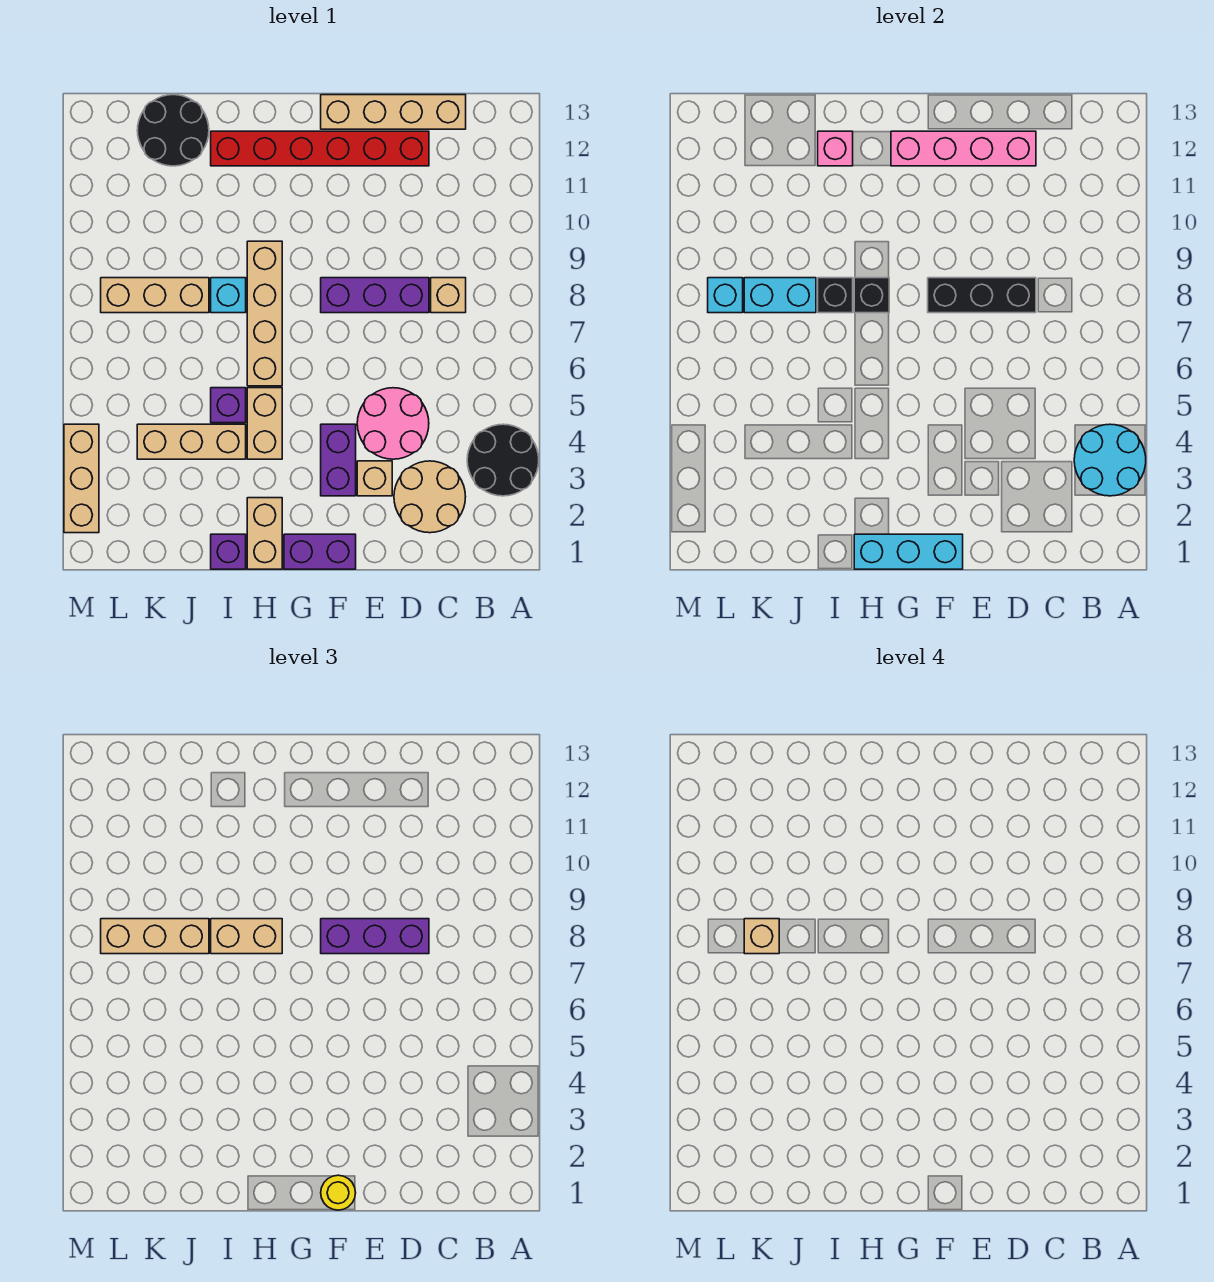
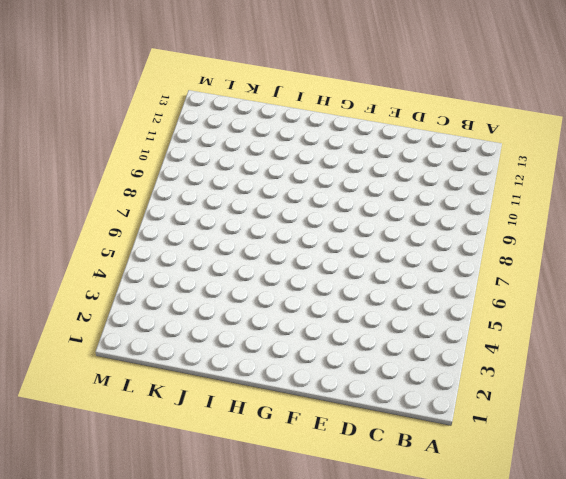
none -> black round brick A3:B4 level 1
none -> tan round brick C2:D3 level 1
none -> tan brick C8 level 1
none -> tan brick C13:F13 level 1

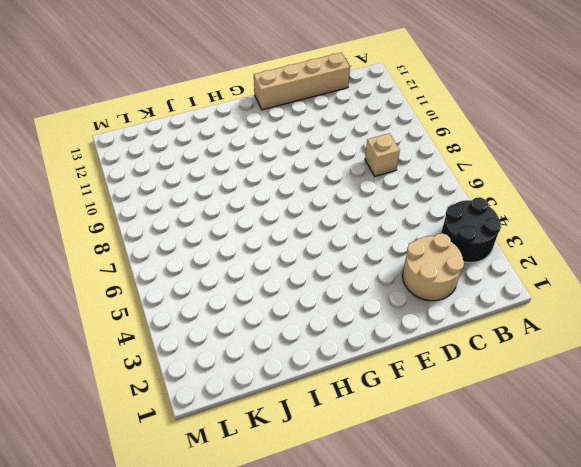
none -> pink round brick D4:E5 level 1
none -> purple brick D8:F8 level 1
none -> red brick D12:I12 level 1
none -> tan brick E3 level 1

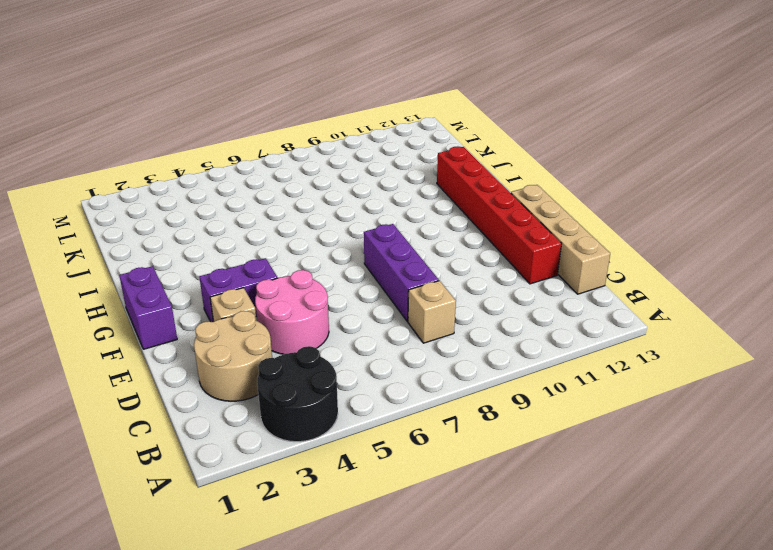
none -> tan brick H1:H2 level 1
none -> tan brick H4:H5 level 1
none -> tan brick H6:H9 level 1
none -> purple brick I1 level 1

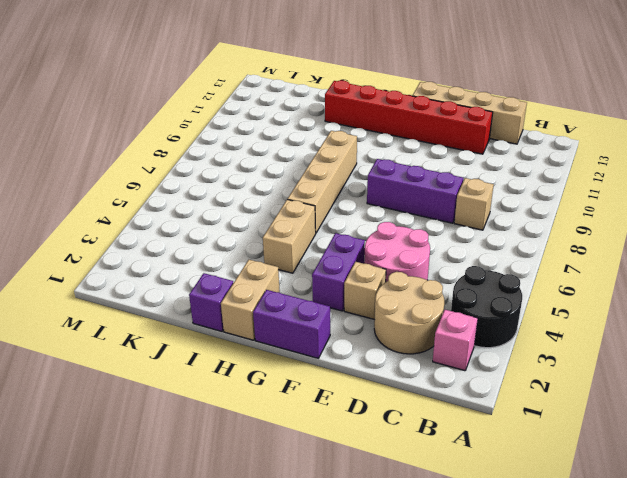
pink brick B2 level 1 -> pink brick I12 level 2
none -> tan brick I4:K4 level 1
none -> purple brick I5 level 1
none -> cyan brick I8 level 1
none -> tan brick J8:L8 level 1

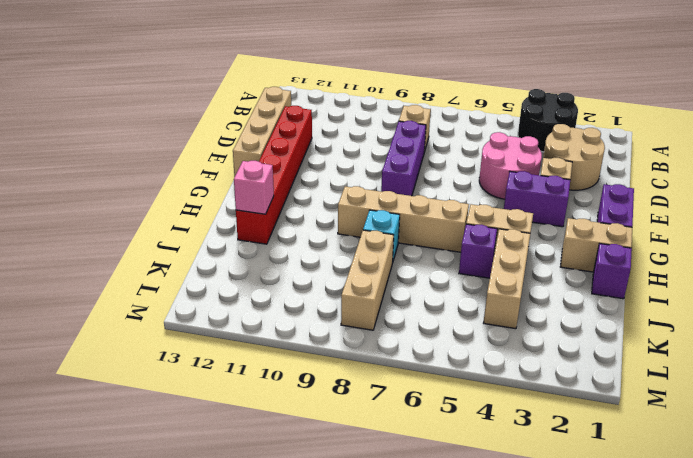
none -> black round brick J12:K13 level 1
none -> tan brick M2:M4 level 1
none -> cyan round brick A3:B4 level 2
none -> black brick D8:F8 level 2

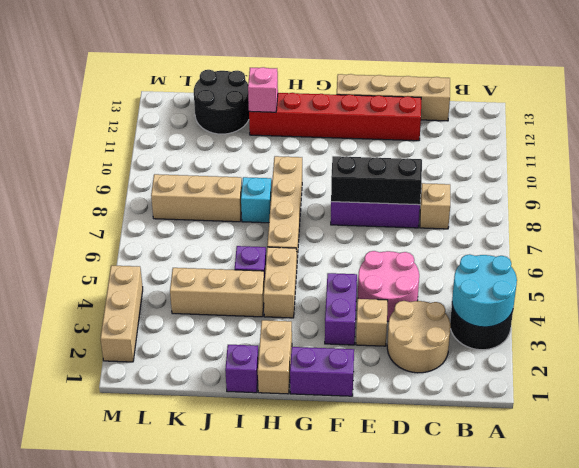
none -> pink brick D12:G12 level 2
none -> cyan brick F1:H1 level 2
none -> black brick H8 level 2
none -> black brick I8 level 2

